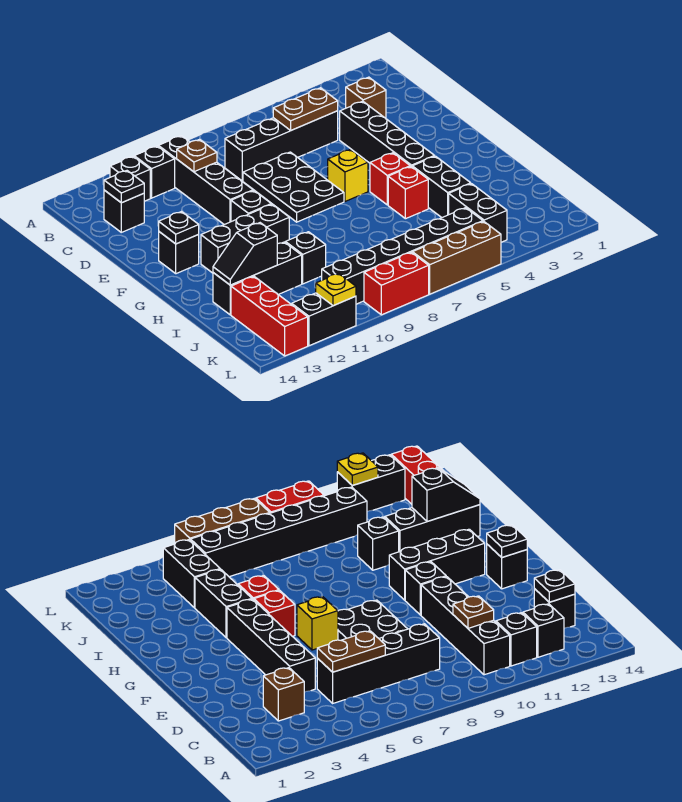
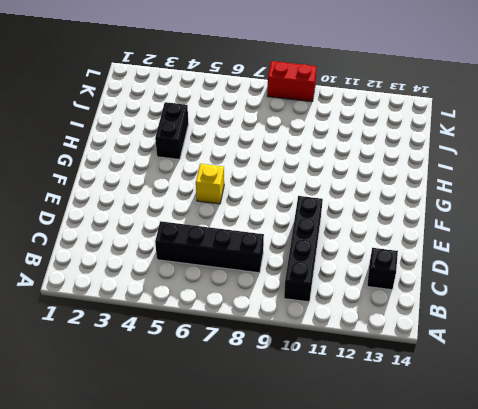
none -> black brick B11 level 1
none -> black brick B12 level 1
none -> brown brick C3 level 1

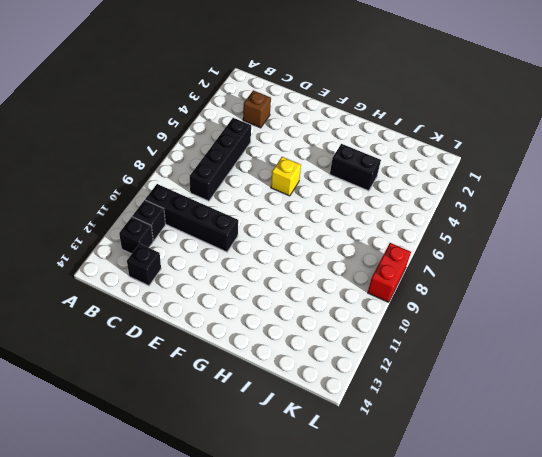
none -> black brick D4:G4 level 1
none -> black plate D7:F8 level 1
none -> black brick F10 level 1

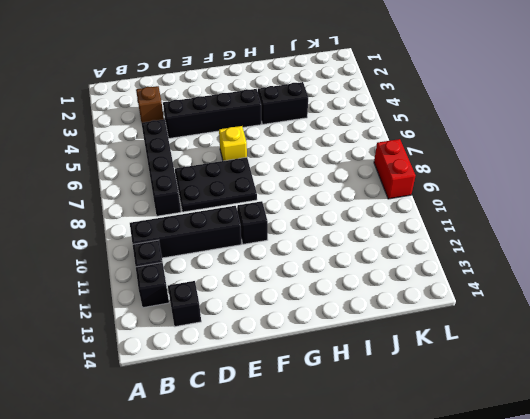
none -> black brick F13 level 1
none -> red brick G5 level 1
none -> black brick G10:G12 level 1

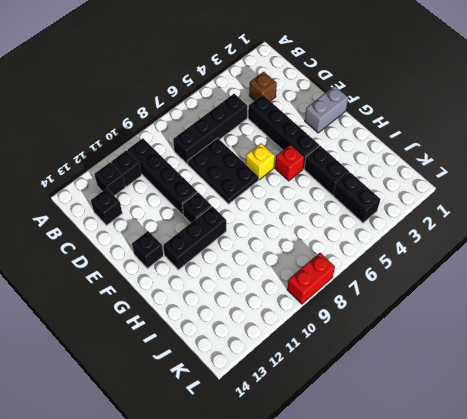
grey brick F1:F2 level 1 -> none
none -> red brick H5 level 1
none -> black brick I10 level 1
none -> black brick I11:I13 level 1

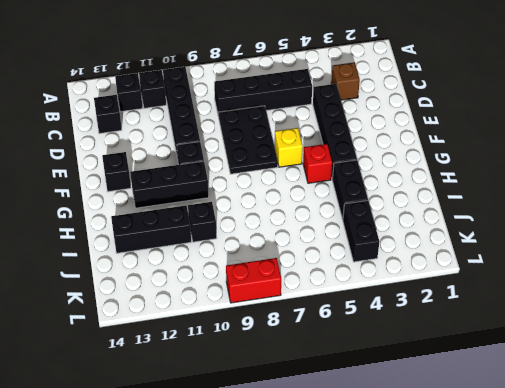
none -> red brick H5 level 1
none -> red brick J13:L13 level 1
none -> black brick K5:K10 level 1

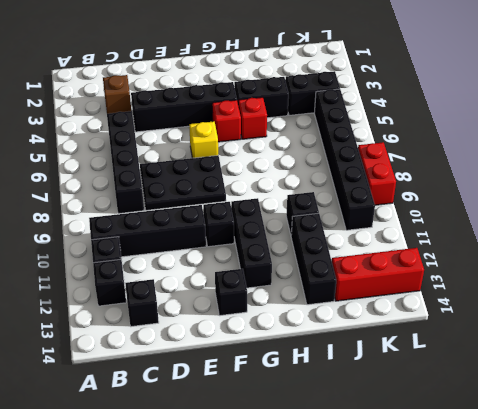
none -> brown brick L5:L7 level 1
none -> black brick L11:L12 level 1
none -> brown plate C5:C6 level 2

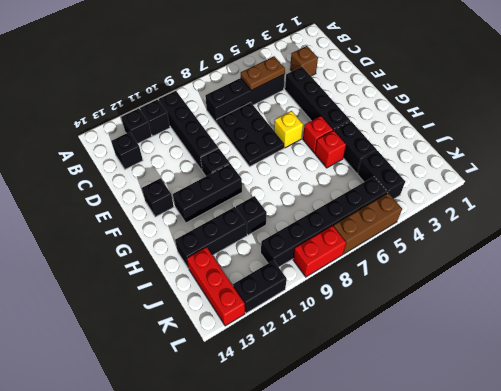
none -> brown plate C10 level 2
none -> black plate C13 level 2
none -> black plate F13 level 2

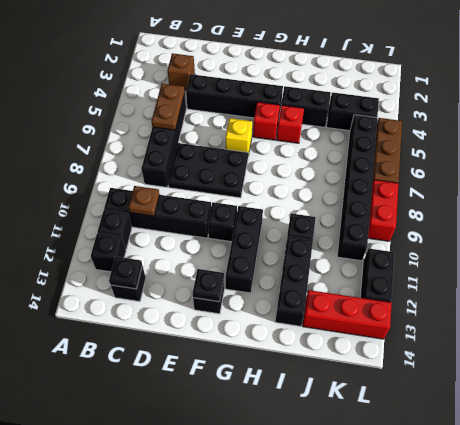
none -> black slope I12:I13 level 2 top 12
none -> yellow plate L11 level 2

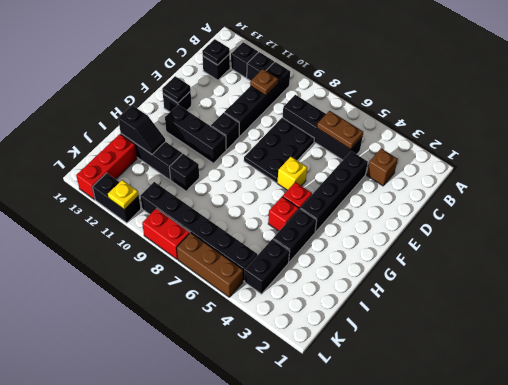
black slope I12:I13 level 2 top 13 -> black slope I12:I13 level 2 top 12

